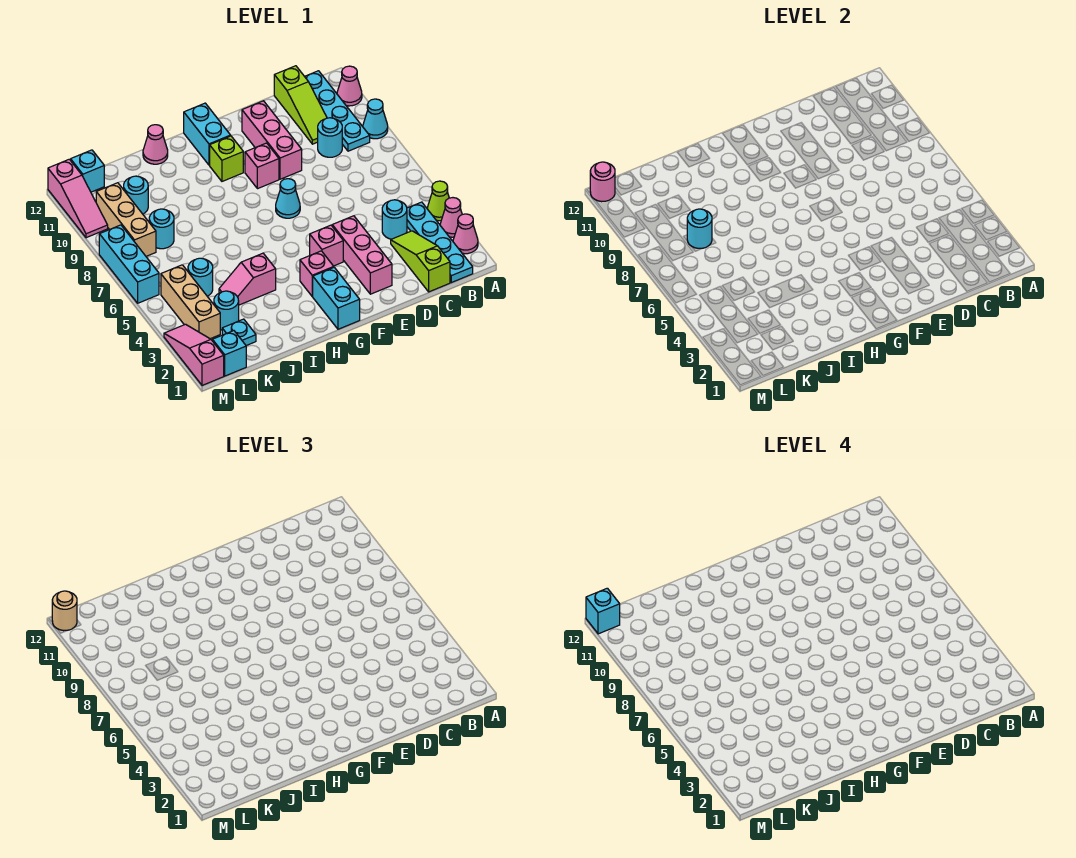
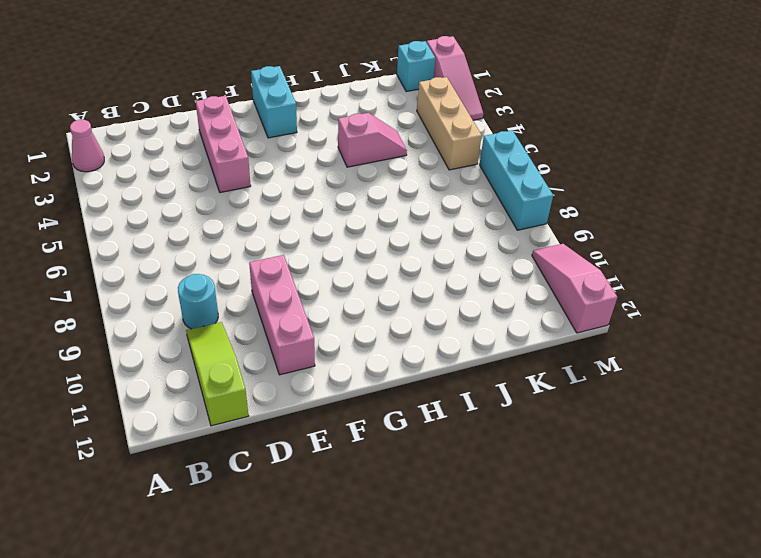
none -> pink cone A3 level 1
none -> lime cone A4 level 1
none -> cyan cone A9 level 1
none -> pink cone A11 level 1

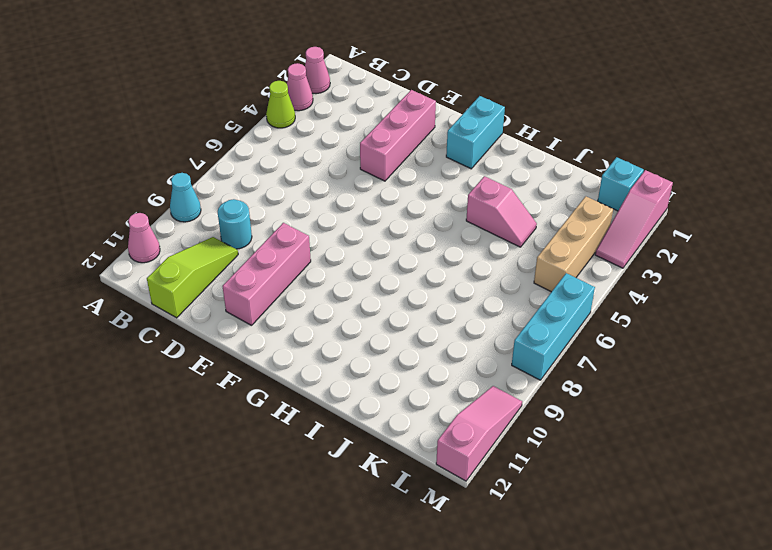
none -> cyan plate B1:B4 level 1
none -> cyan plate B9:B12 level 1
none -> lime slope C1:C3 level 1 top 1
none -> cyan round brick C4 level 1

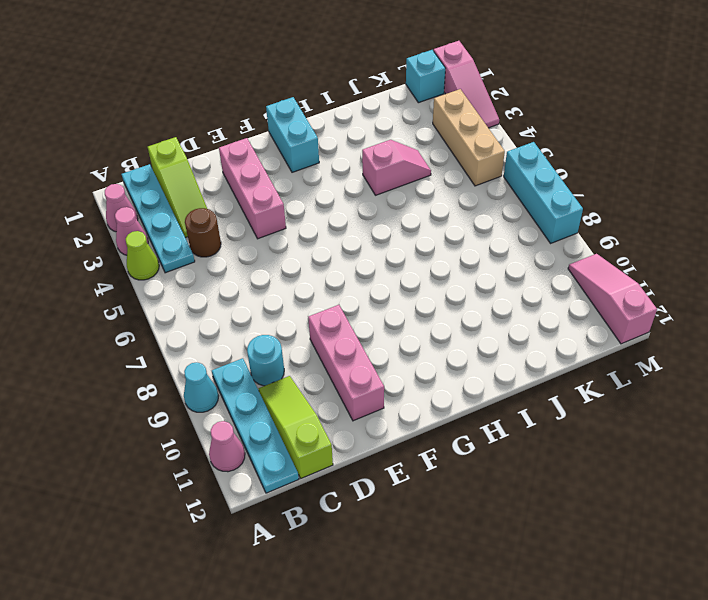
brown round brick C4 level 1 -> cyan round brick C4 level 1
none -> pink brick F4 level 1
none -> cyan cone F7 level 1
none -> pink brick F9 level 1
none -> pink brick G3 level 1

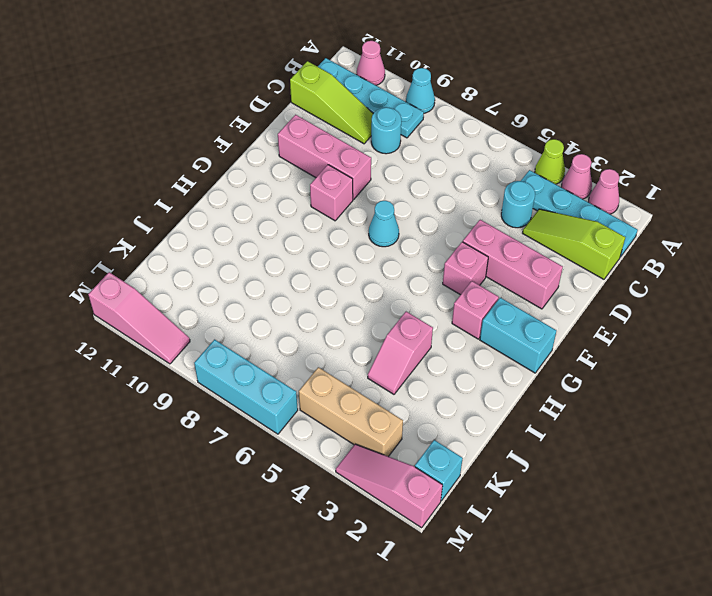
none -> lime brick G10 level 1
none -> cyan brick G11:G12 level 1
none -> pink cone I12 level 1
none -> cyan plate K2 level 1

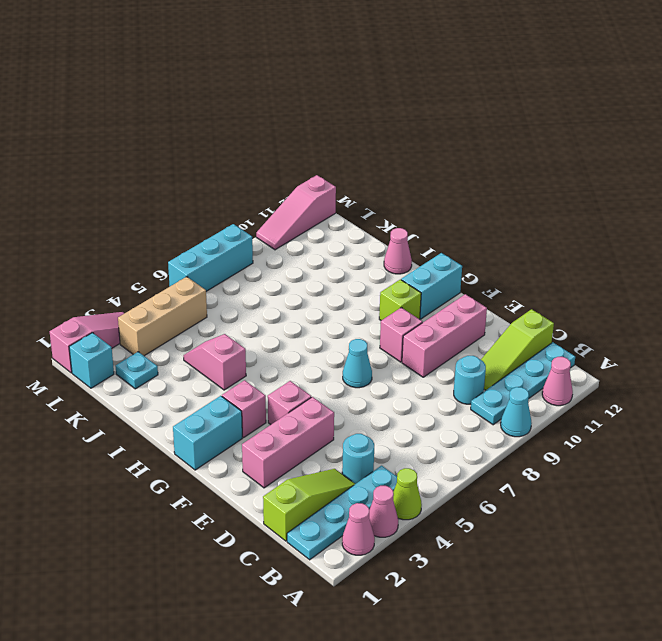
none -> cyan round brick K3 level 1
none -> cyan round brick K5 level 1
none -> cyan round brick K8 level 1
none -> cyan round brick K10 level 1

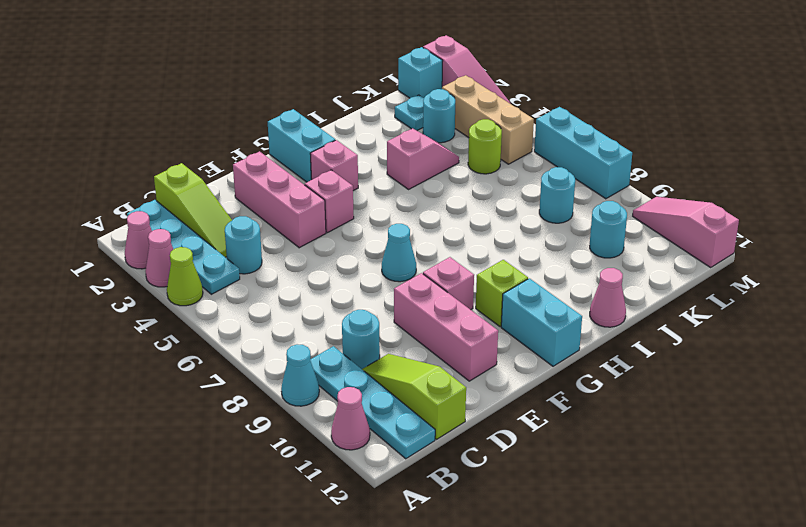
lime round brick K5 level 1 -> cyan round brick K5 level 1
none -> tan brick L8:L10 level 1
none -> cyan brick L12 level 1
none -> cyan round brick K8 level 2
none -> pink round brick M12 level 2

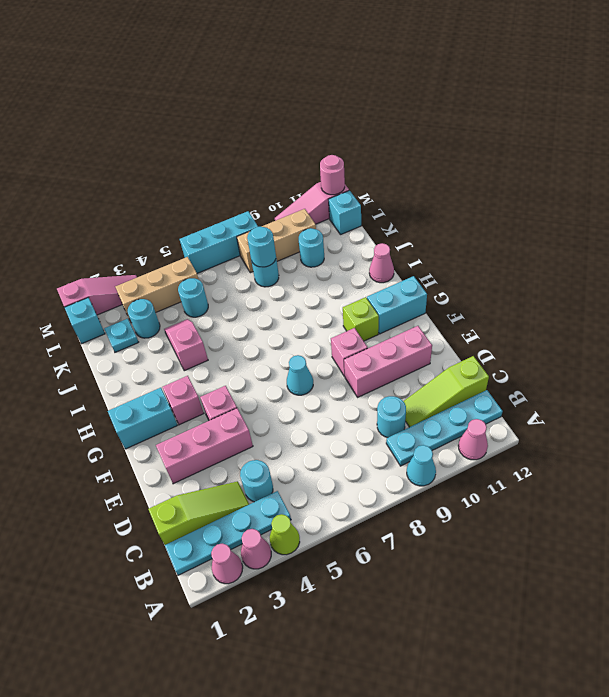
none -> tan round brick M12 level 3
none -> cyan brick M12 level 4

